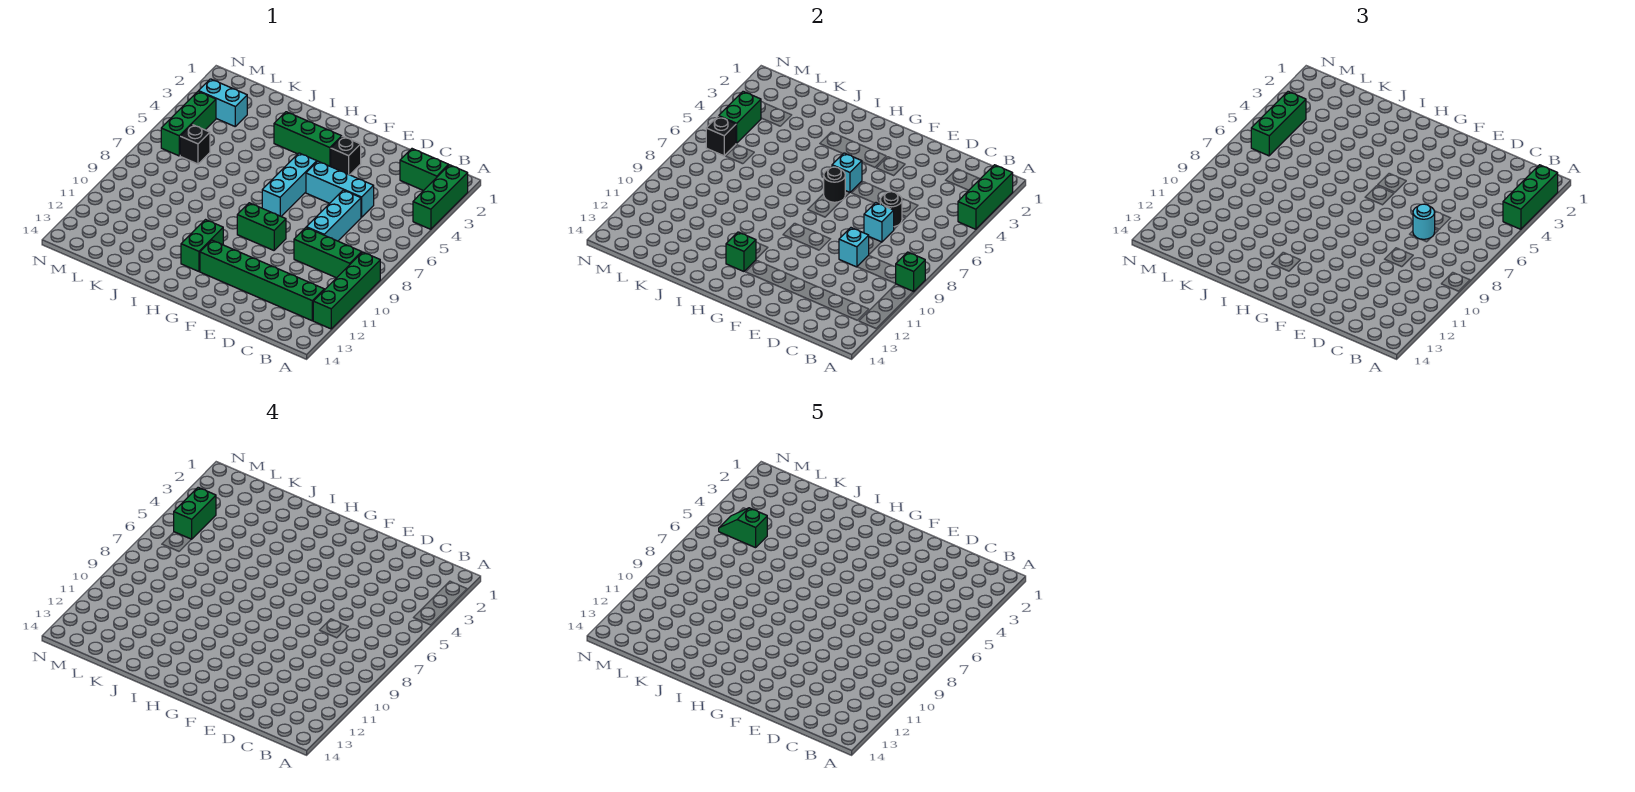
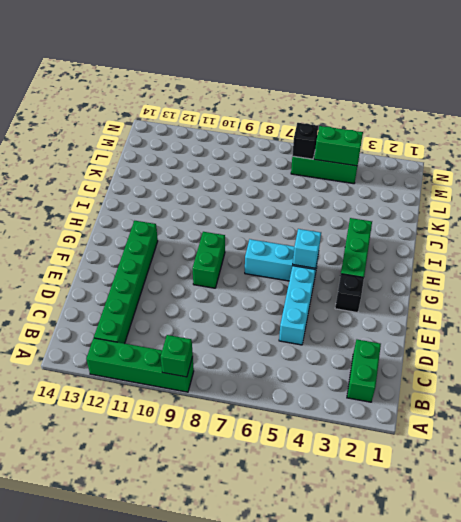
none -> green brick A2:A4 level 1
none -> green brick B9:D9 level 1
none -> cyan brick D6:D8 level 1
none -> green brick H11:H12 level 1

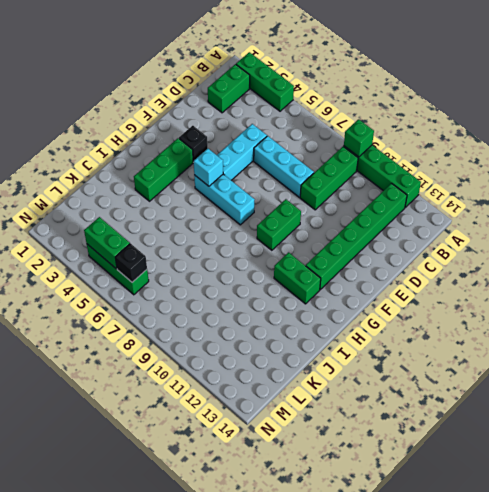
none -> cyan brick L3:M3 level 1
none -> black brick L6 level 1
none -> green brick A2:A4 level 2
none -> black round brick D6 level 2

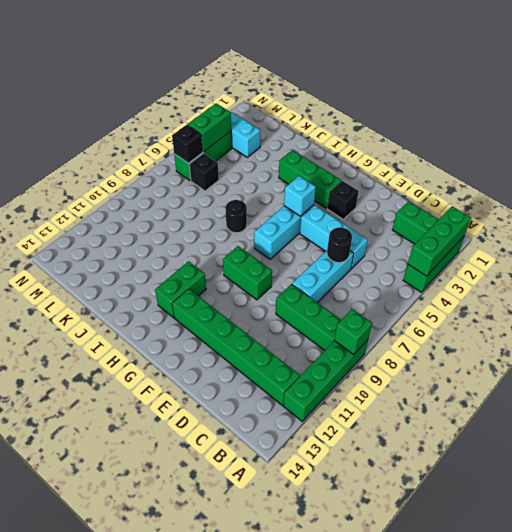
black round brick I7 level 1 -> black round brick G6 level 2
none -> cyan brick D7 level 2
none -> cyan brick D9 level 2
none -> green brick H12 level 2
none -> green brick A2:A4 level 3

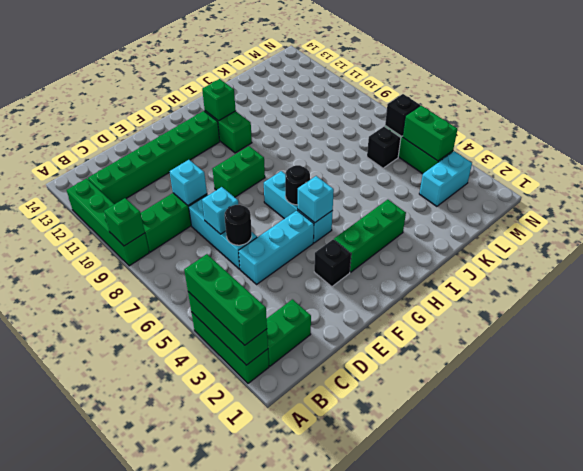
none -> cyan round brick D7 level 3
none -> green brick M4:M6 level 3
none -> green brick M4:M5 level 4
none -> green slope L5:M5 level 5 top L

